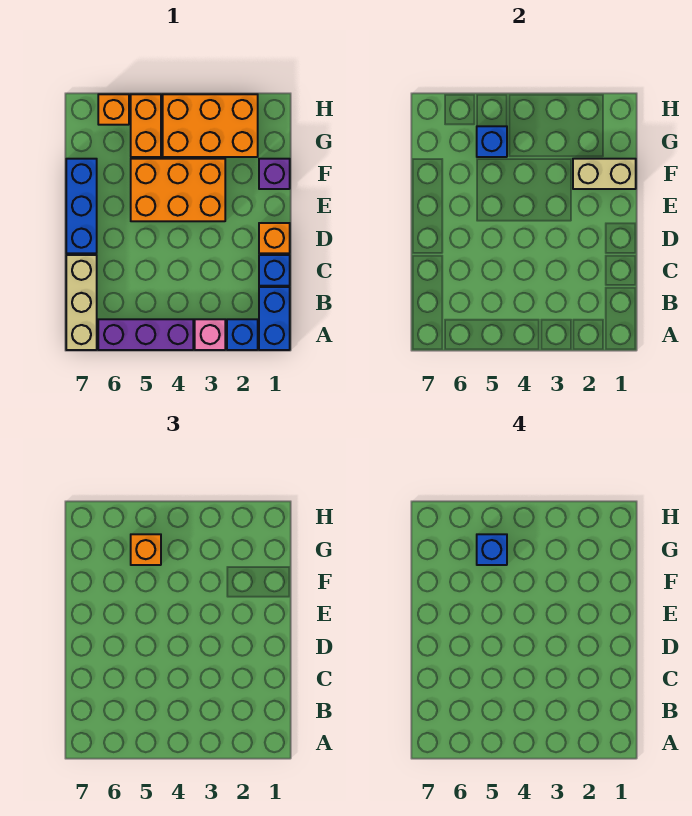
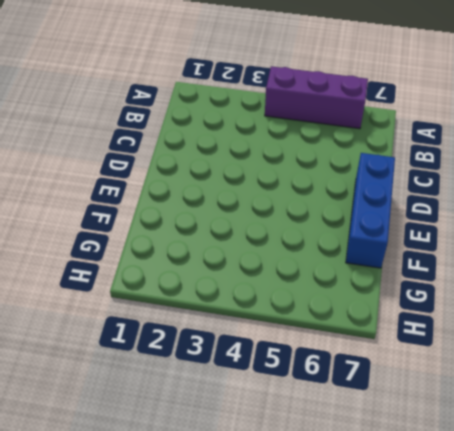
none -> blue brick A1:B1 level 1
none -> blue brick A2 level 1
none -> pink brick A3 level 1

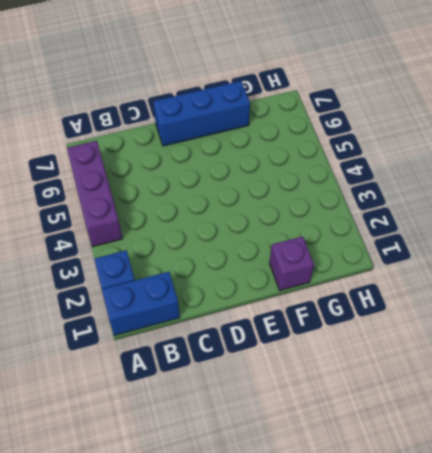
none -> pink brick A3 level 1
none -> tan brick A7:C7 level 1
none -> blue brick C1 level 1

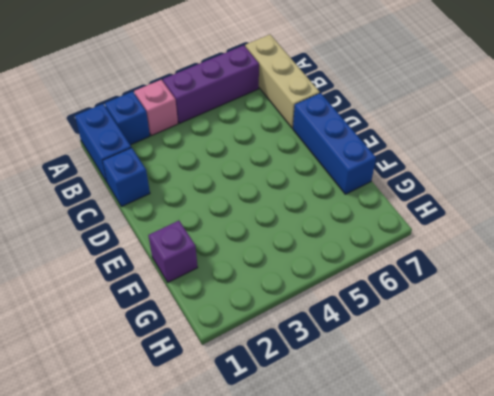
none -> orange brick D1 level 1
none -> orange brick E3:F5 level 1
none -> orange brick G2:H4 level 1

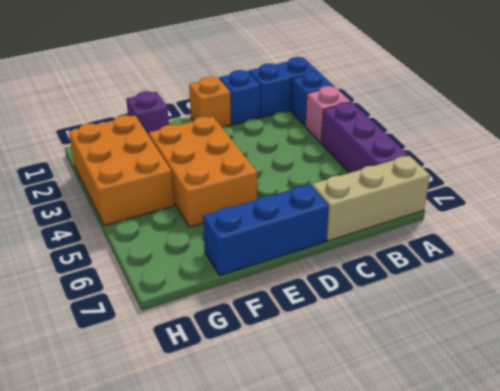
none -> orange brick G5:H5 level 1
none -> orange brick H6 level 1
none -> tan brick F1:F2 level 2

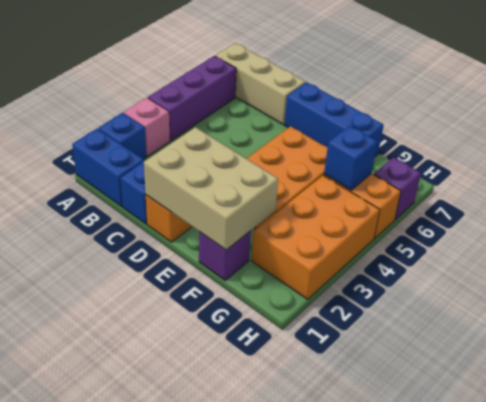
tan brick D1:F2 level 2 -> tan brick F1:F2 level 2
purple brick H6 level 1 -> orange brick H6 level 1
none -> orange brick G5 level 3
none -> blue brick G5 level 4

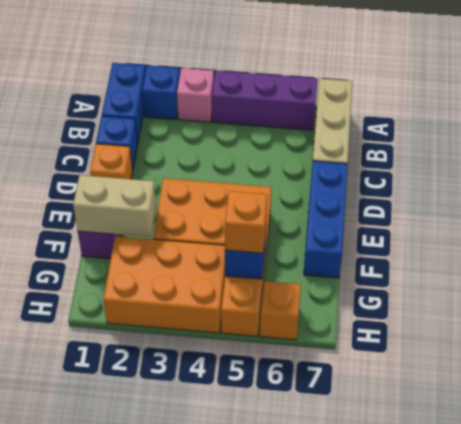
none -> blue brick G5 level 4

